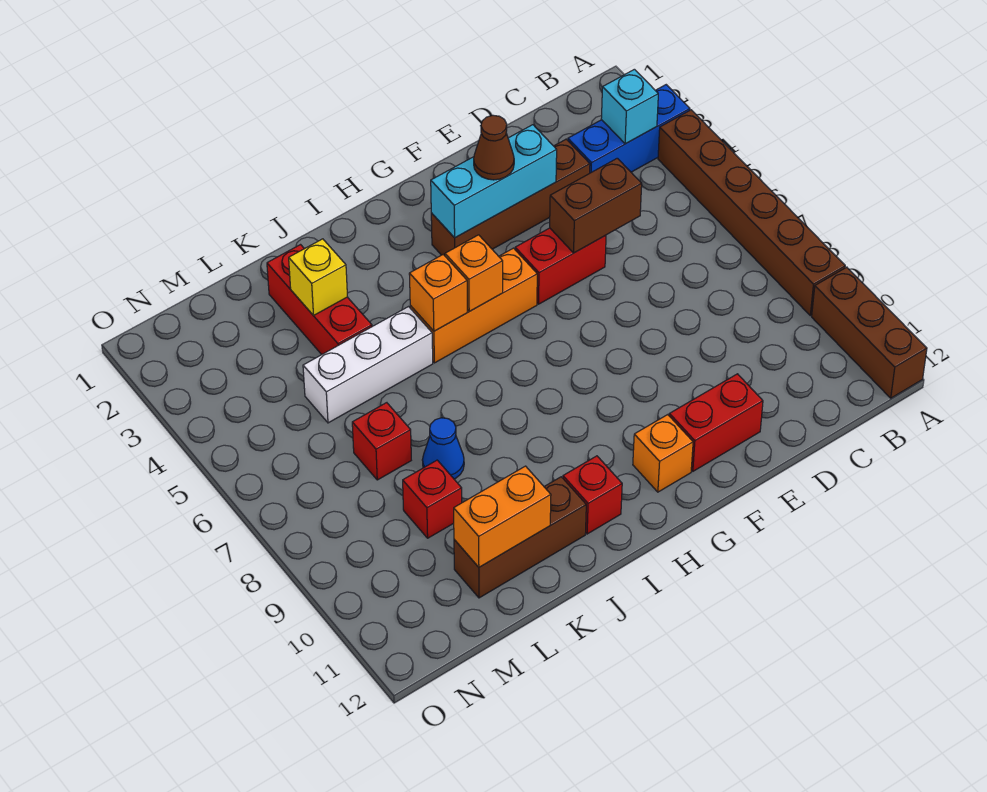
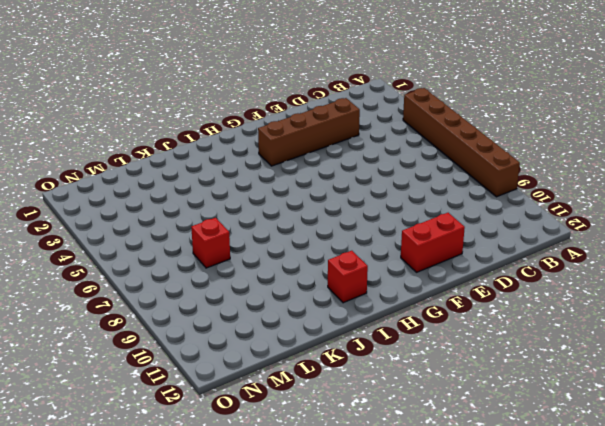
none -> blue brick A3:C3 level 1
none -> brown brick A10:A12 level 1
none -> red brick E5:F5 level 1

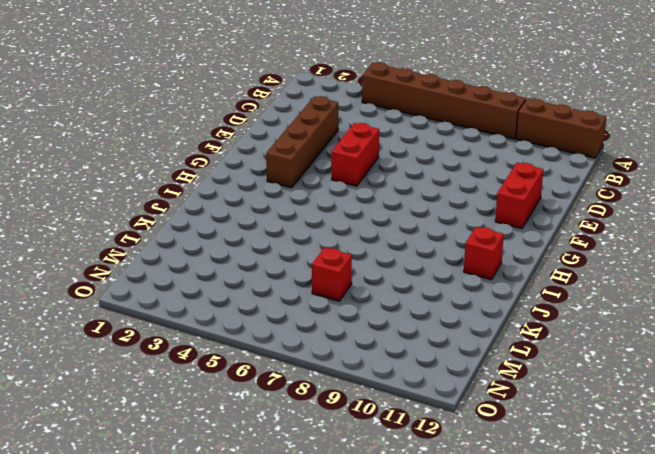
none -> blue brick A3:C3 level 1
none -> orange brick G5:I5 level 1
none -> orange brick G11 level 1

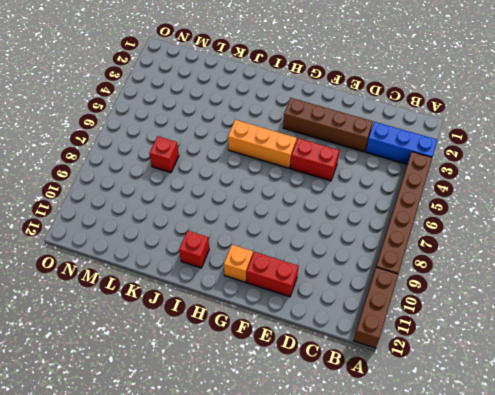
none -> white brick J5:L5 level 1
none -> brown brick J11:L11 level 1
none -> red brick K2:K4 level 1

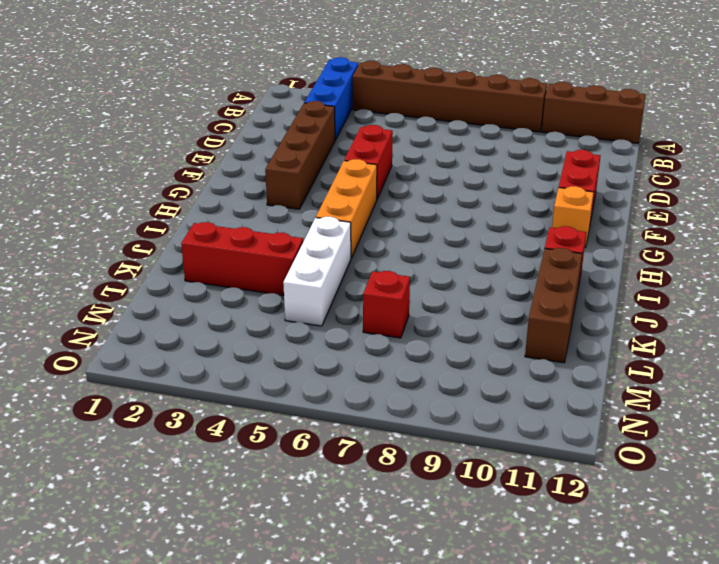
none -> blue cone K8 level 1
none -> red brick L9 level 1
none -> cyan brick B3 level 2

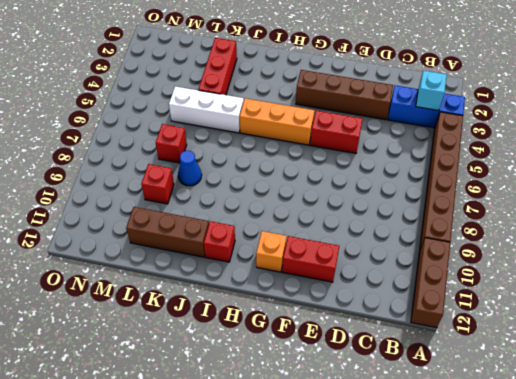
none -> brown brick D5:E5 level 2
none -> cyan brick E3:G3 level 2
none -> orange brick H5 level 2

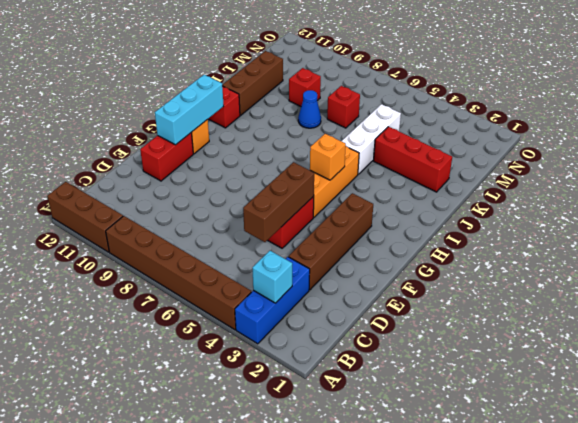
brown brick D5:F5 level 2 -> brown brick D5:E5 level 2
cyan brick F11:H11 level 2 -> cyan brick E3:G3 level 2
none -> orange brick I5 level 2
none -> yellow brick K3 level 2
none -> orange brick K11:L11 level 2

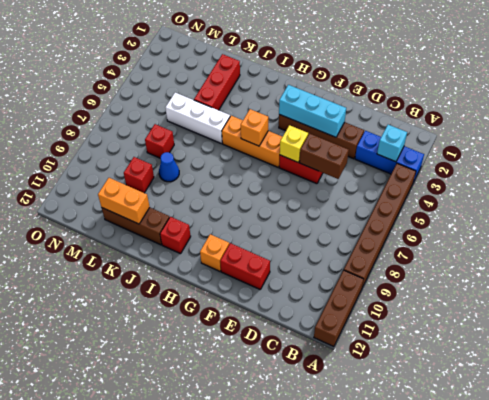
yellow brick F5 level 2 -> yellow brick K3 level 2
none -> orange brick I5 level 2
none -> brown cone F3 level 3

